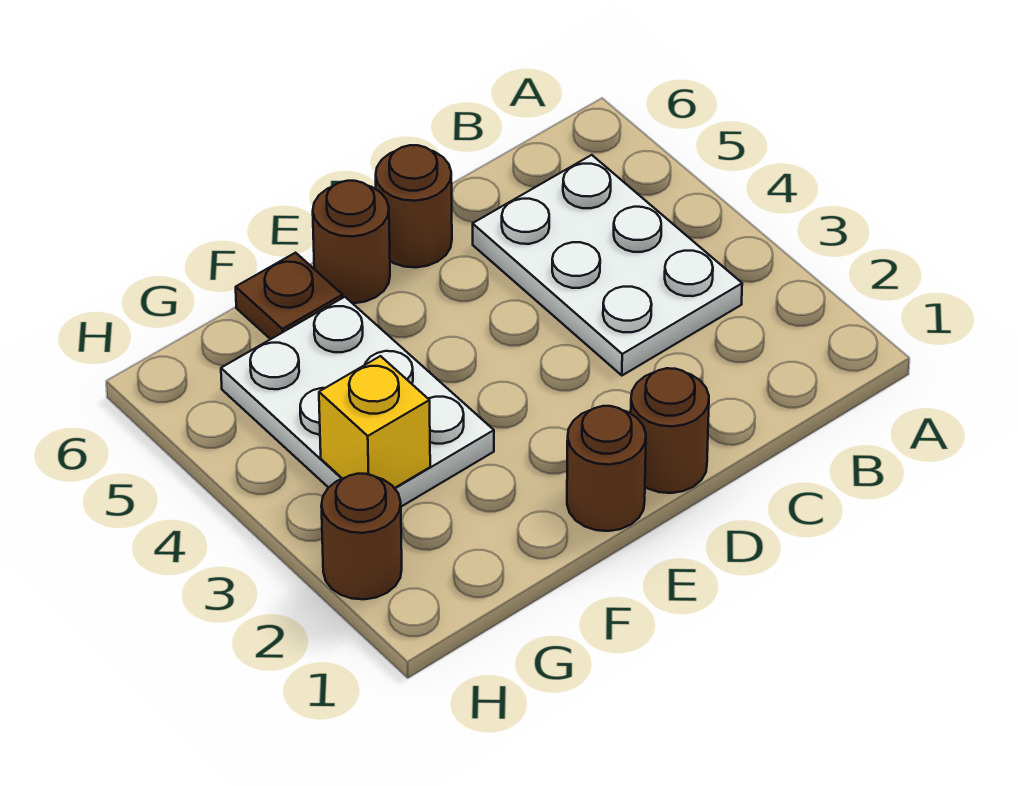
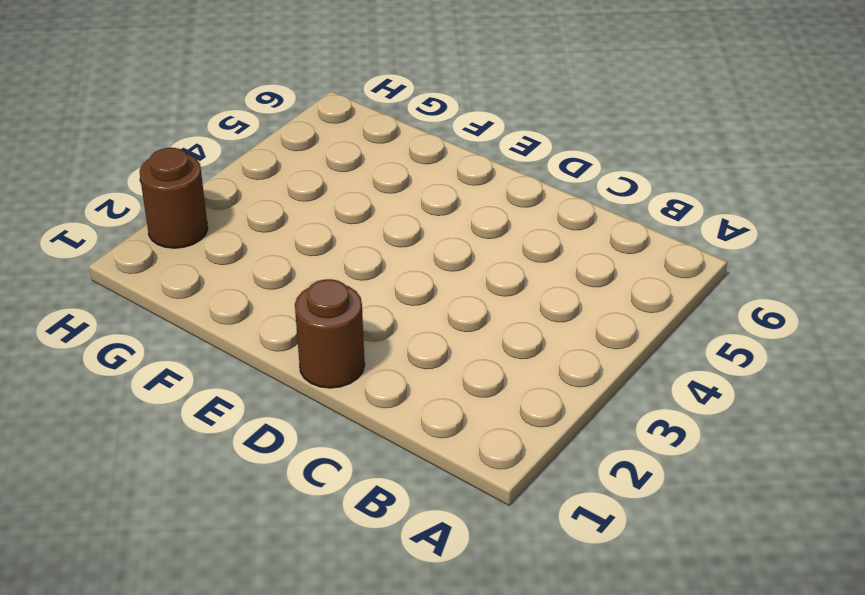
none -> white plate B3:C5 level 1
none -> brown round brick D6 level 1

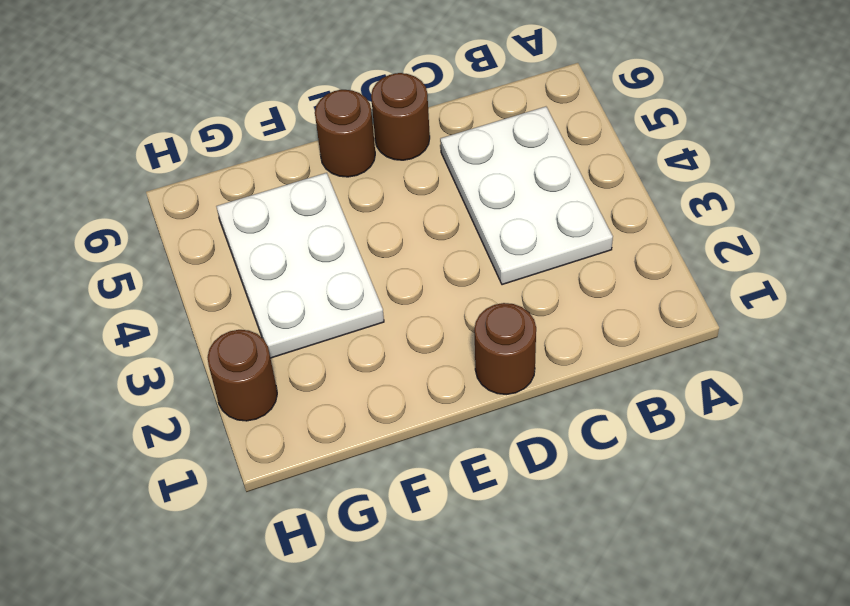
none -> brown round brick E1 level 1
none -> brown plate F6 level 1

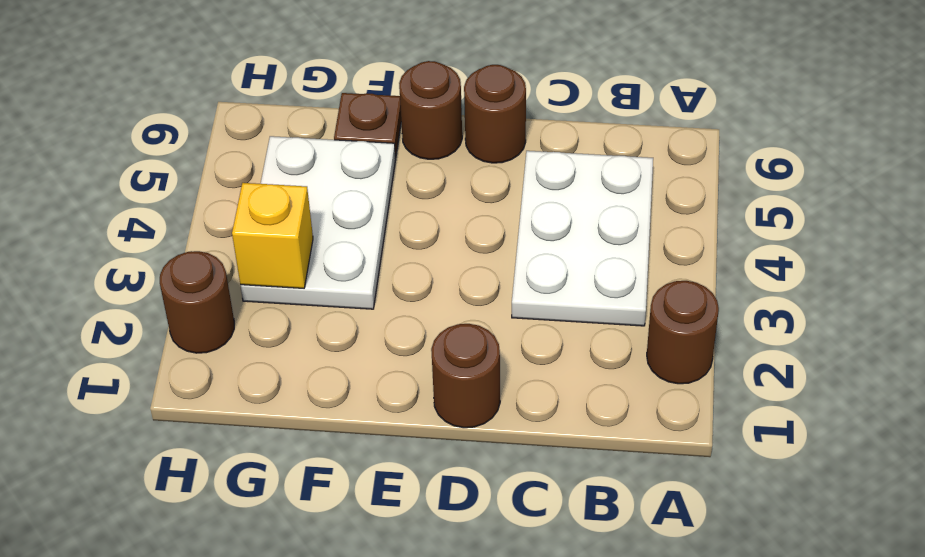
brown round brick A2 level 1 -> brown round brick E1 level 1

